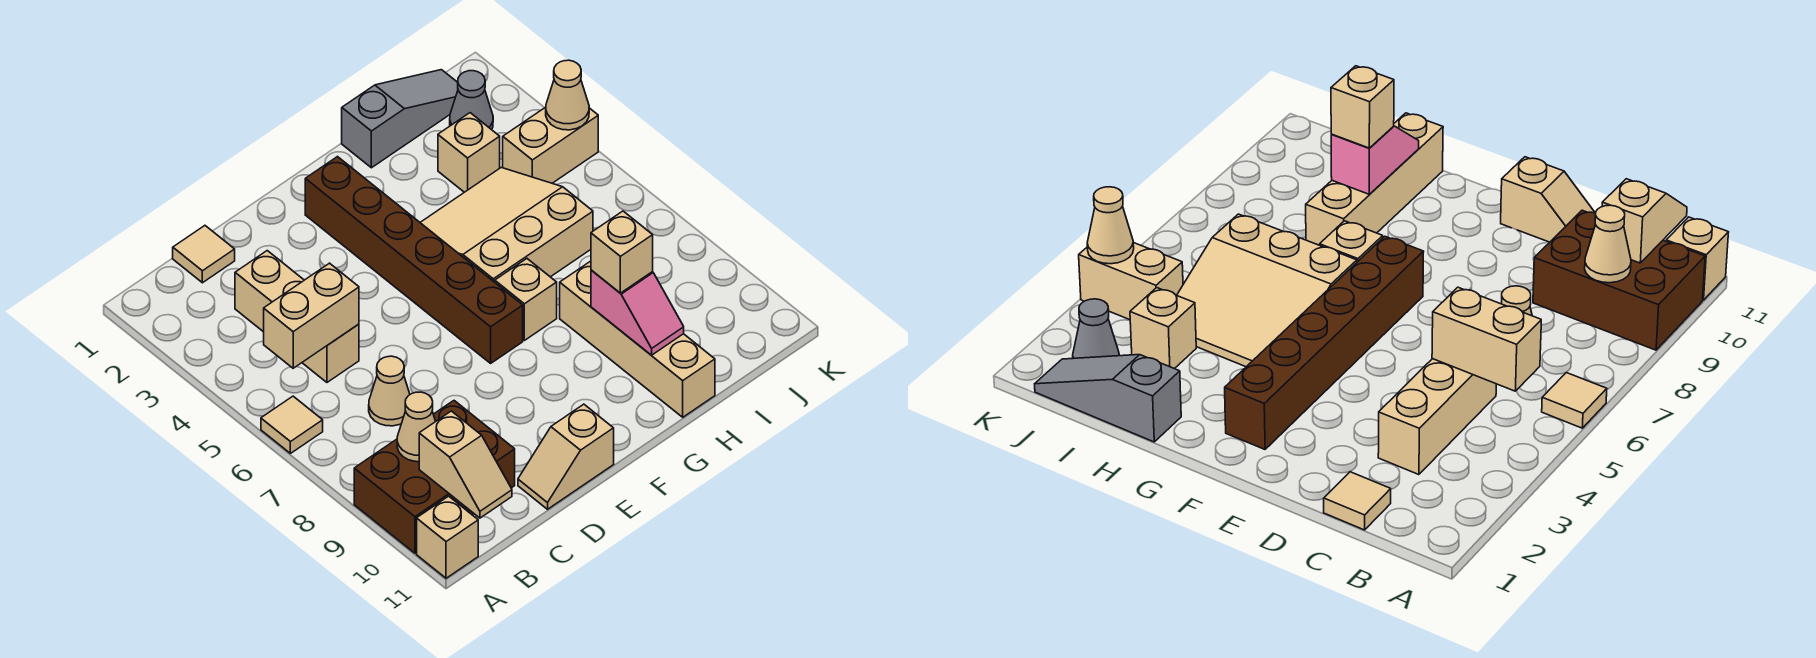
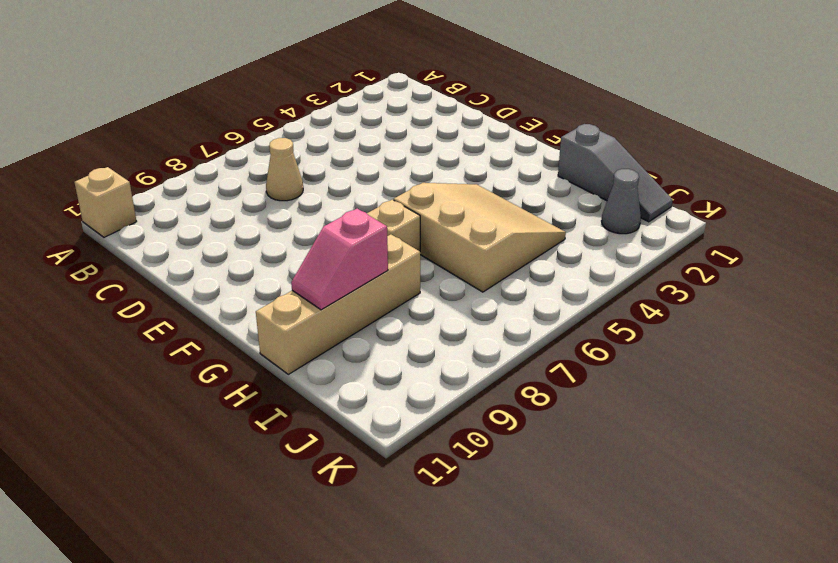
none -> tan tile A6 level 1
none -> brown brick A9:C10 level 1
none -> tan tile C1 level 1

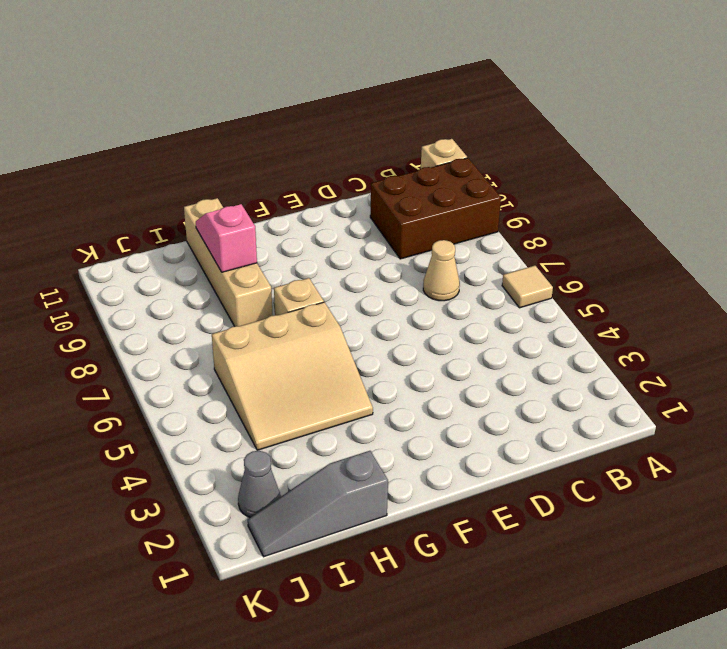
none -> tan tile C1 level 1
none -> tan brick C3:C5 level 1
none -> tan slope D11:E11 level 1 top E

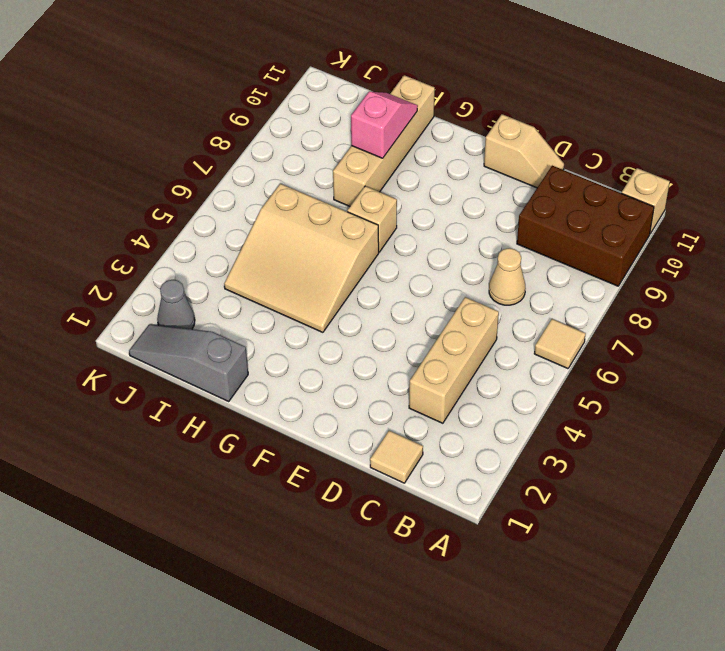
none -> brown brick F2:F7 level 1
none -> tan brick I3 level 1
none -> tan brick J4:K4 level 1

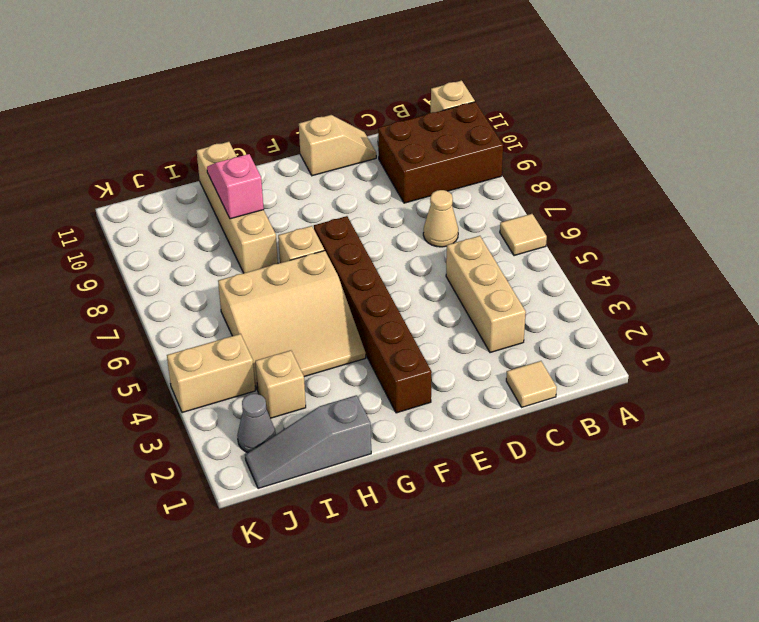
none -> tan brick B5:C5 level 2
none -> tan cone B9 level 2
none -> tan slope B10:B11 level 2 top 10

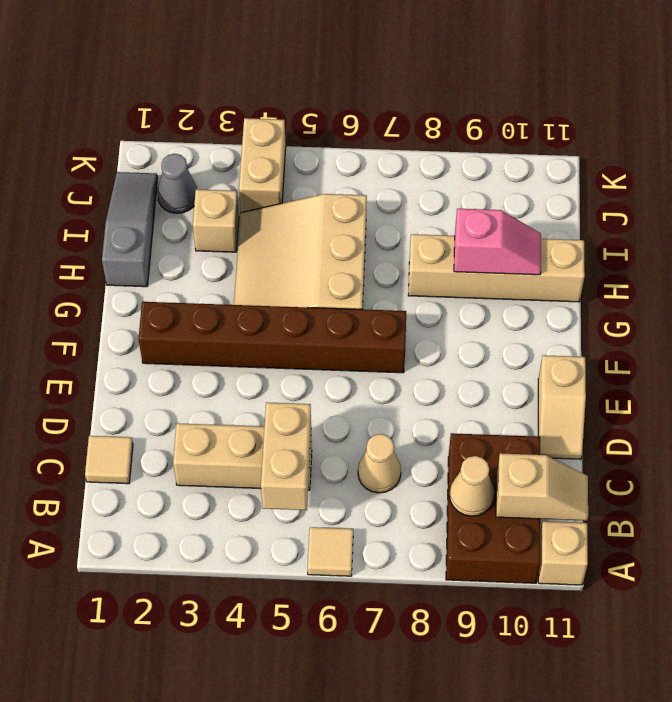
none -> tan brick G7 level 1
none -> tan cone K4 level 2
none -> tan brick H9 level 3

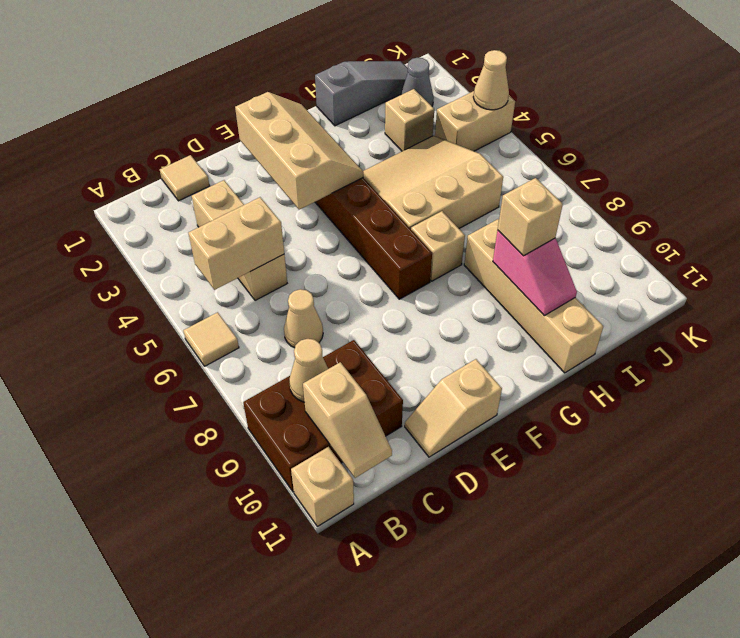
tan slope E2:F4 level 2 top E -> none

